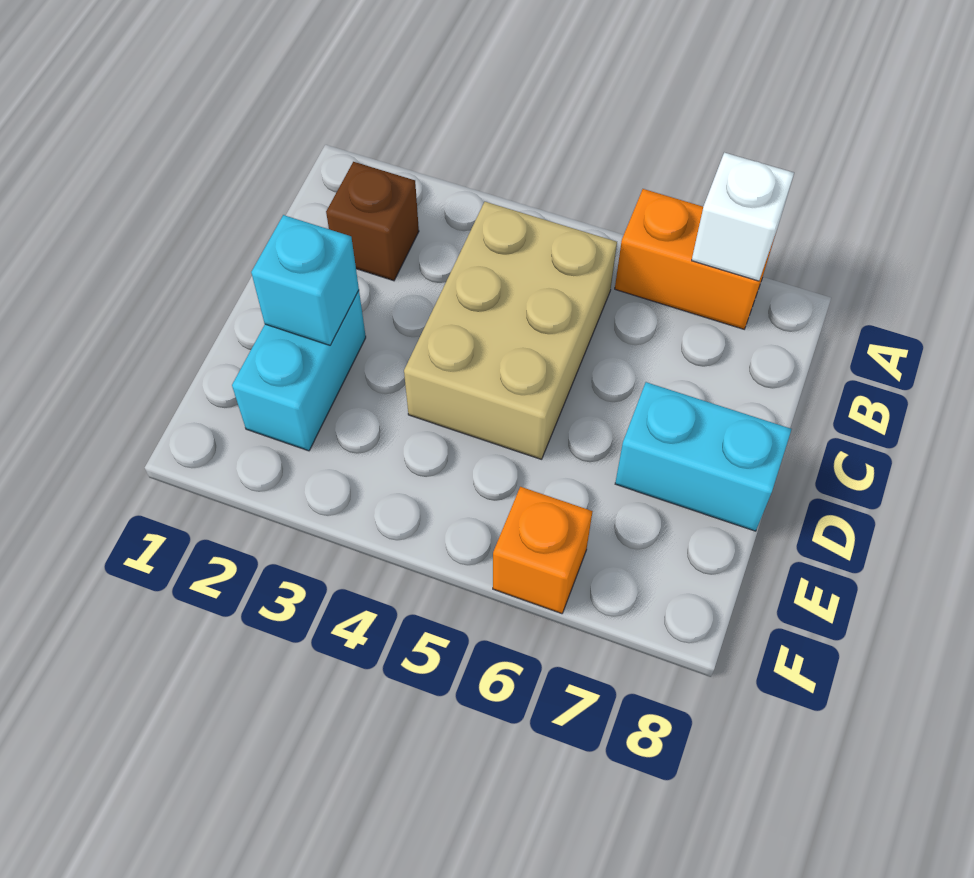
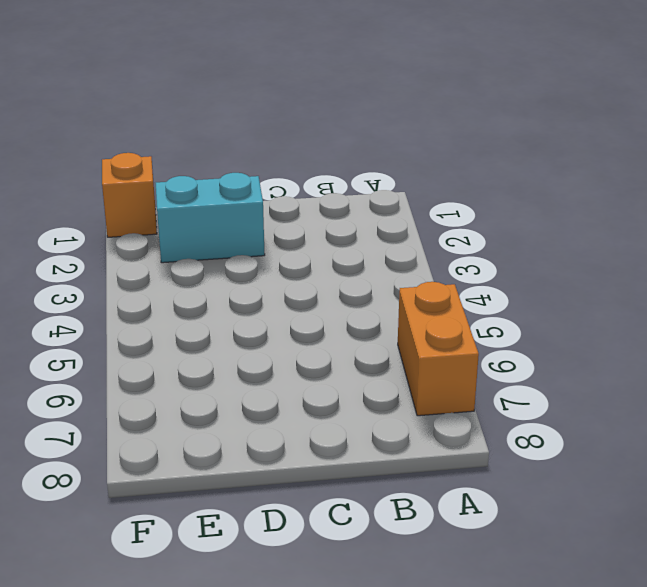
orange brick F1 level 1 -> orange brick F6 level 1
none -> brown brick B2 level 1
none -> tan brick B4:D5 level 1

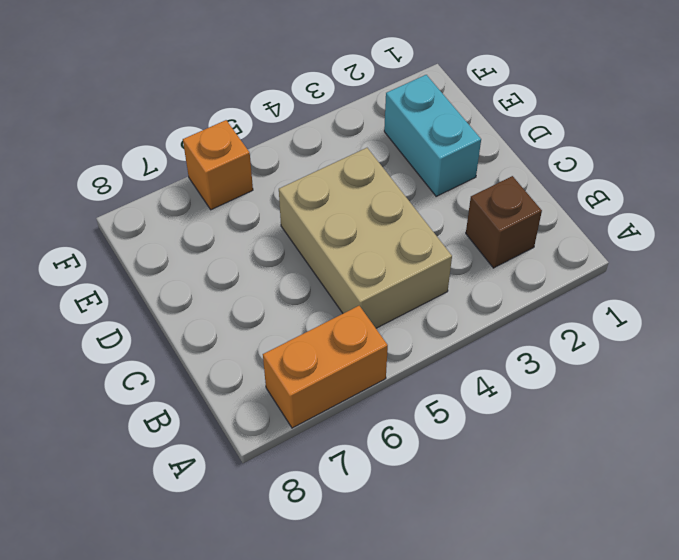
none -> cyan brick D7:D8 level 1
none -> white brick A7 level 2

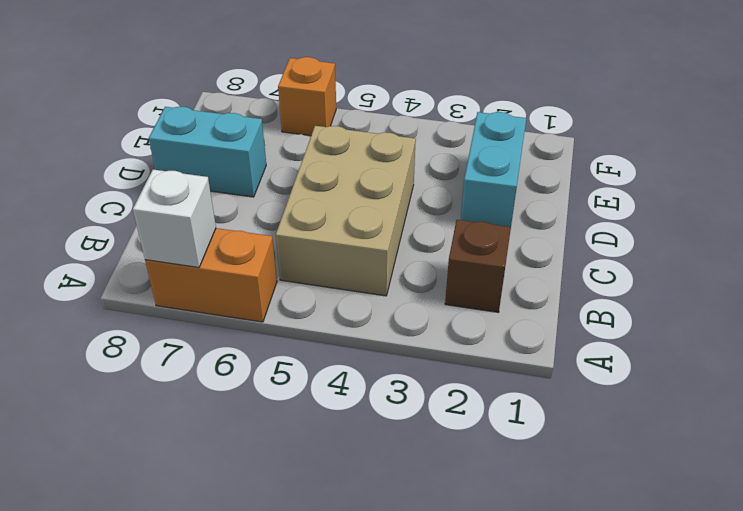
none -> cyan brick D2 level 2

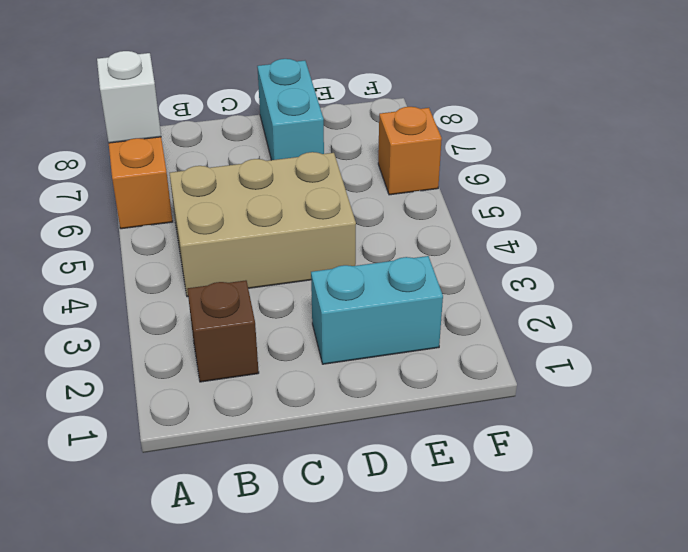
none -> cyan brick D2 level 2

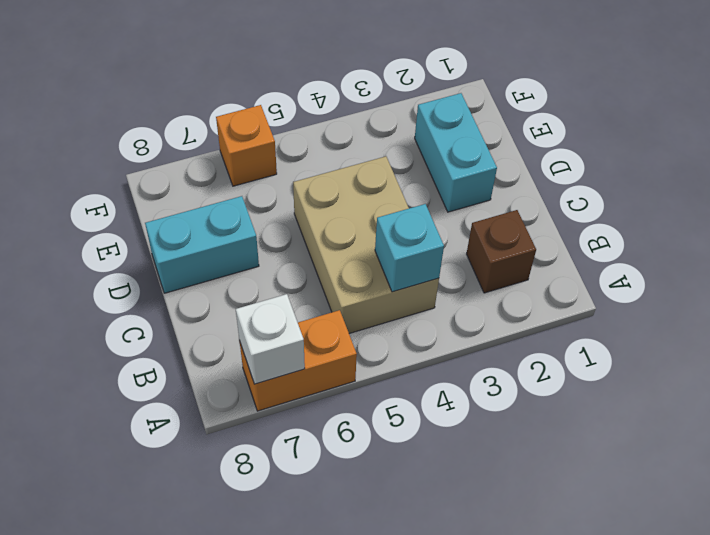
cyan brick B4 level 2 -> cyan brick D2 level 2

